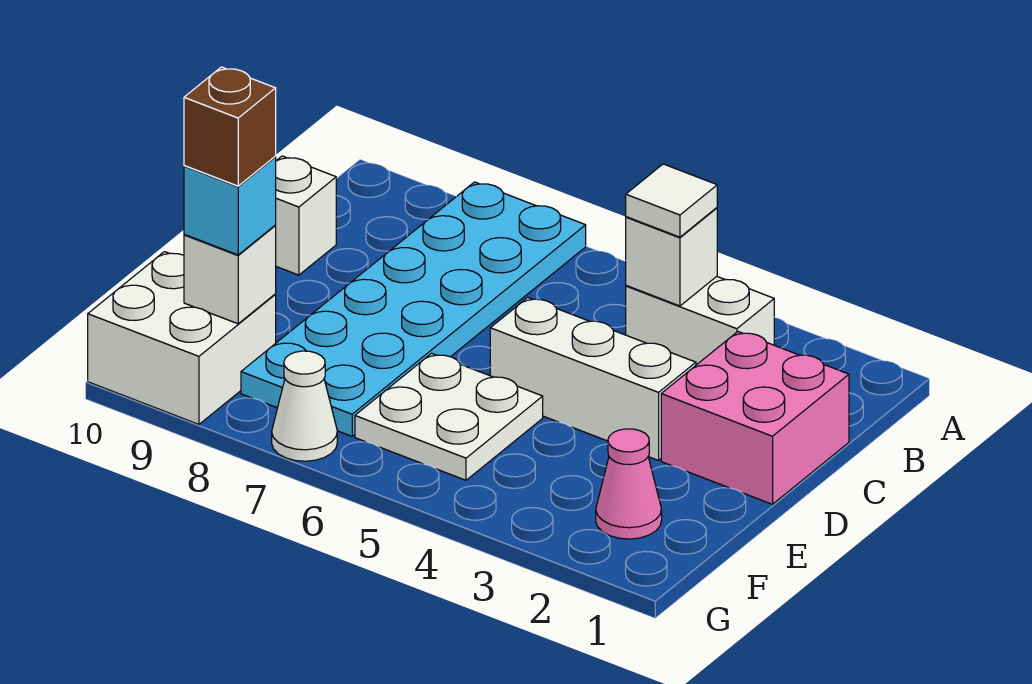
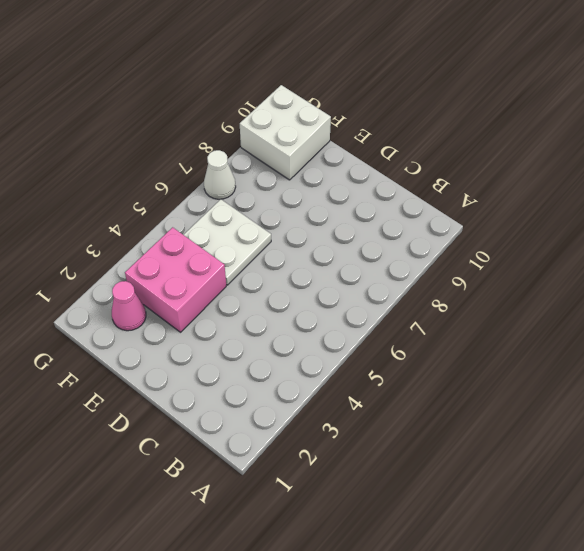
pink brick E3:F4 level 1 -> pink brick C1:D2 level 1
none -> cyan plate A7:F8 level 1
none -> white brick B3:B4 level 1
none -> white brick C10 level 1

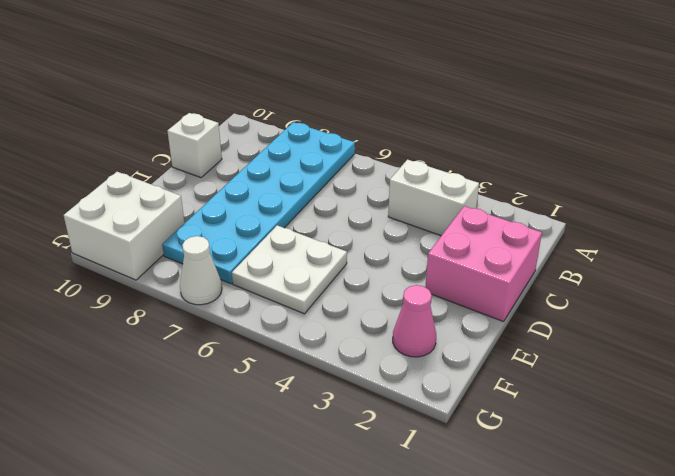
none -> white brick D3:D5 level 1
none -> white brick B4 level 2
none -> white brick F9 level 2

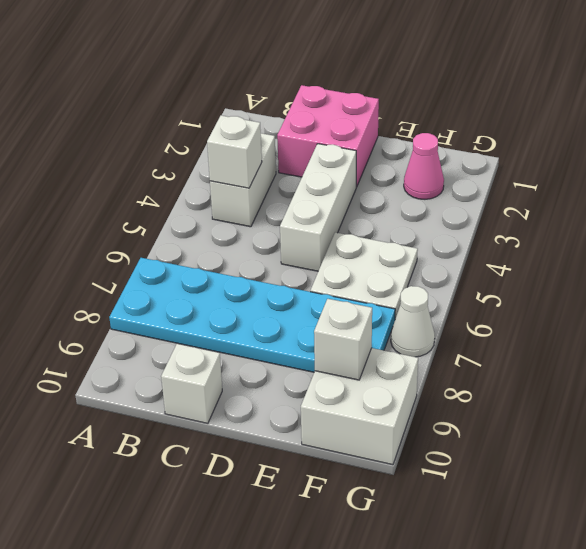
none -> white tile B4 level 3
none -> cyan brick F9 level 3
none -> brown brick F9 level 4

